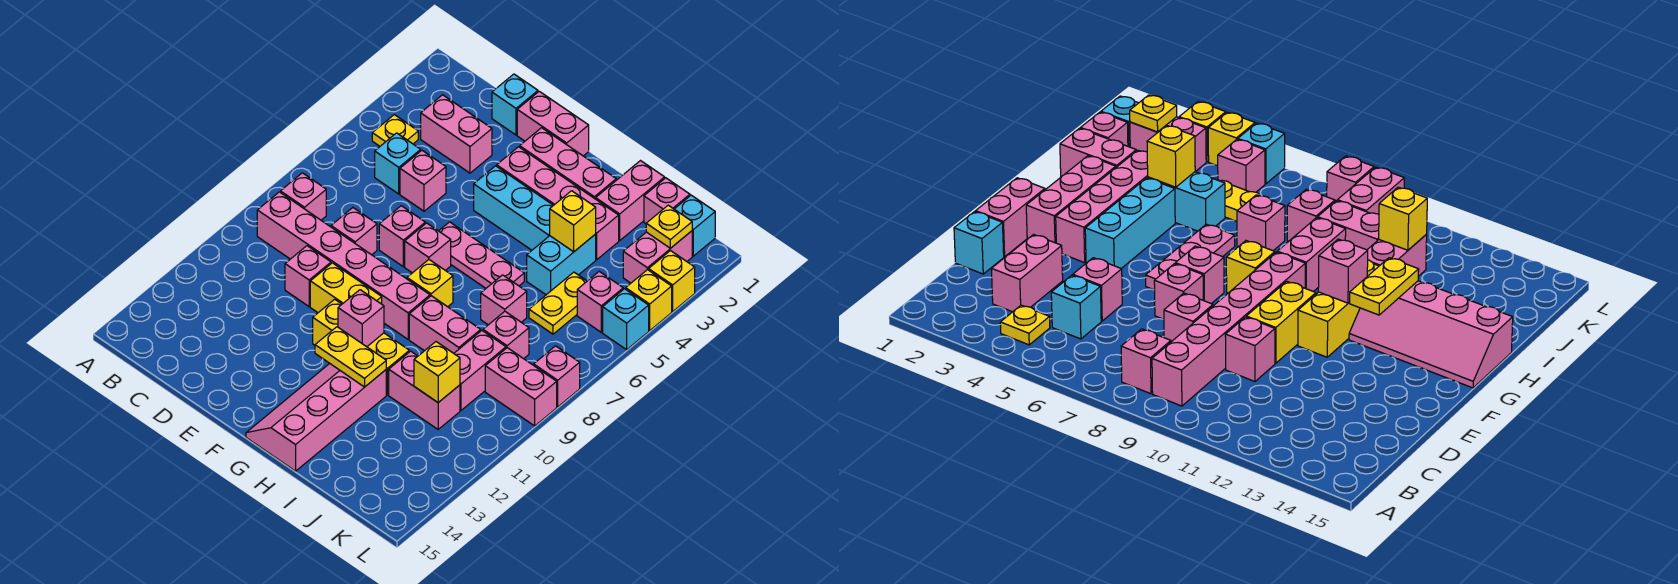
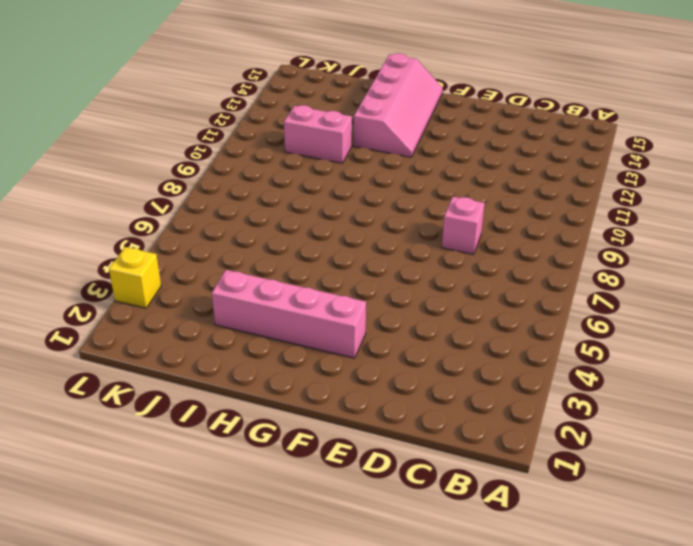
none -> yellow plate B4 level 1
none -> pink brick B8 level 1
none -> pink brick B9:G9 level 1
none -> pink brick C3:D3 level 1

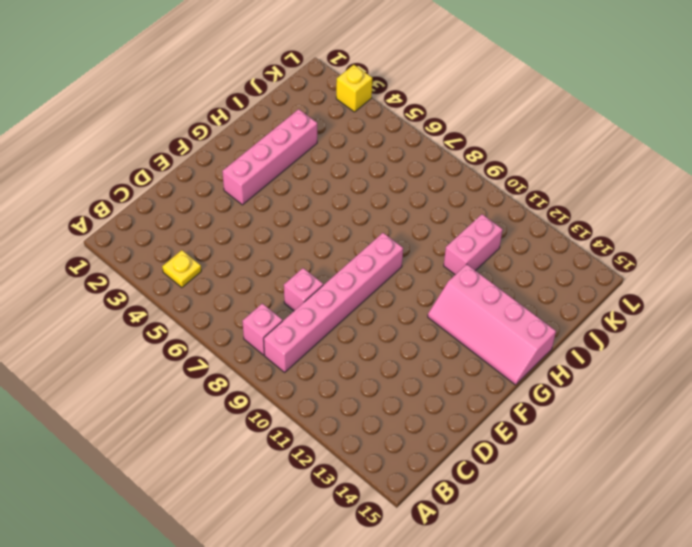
none -> pink brick C3:D3 level 1
none -> cyan brick C5 level 1
none -> cyan brick D1 level 1
none -> pink brick D5 level 1

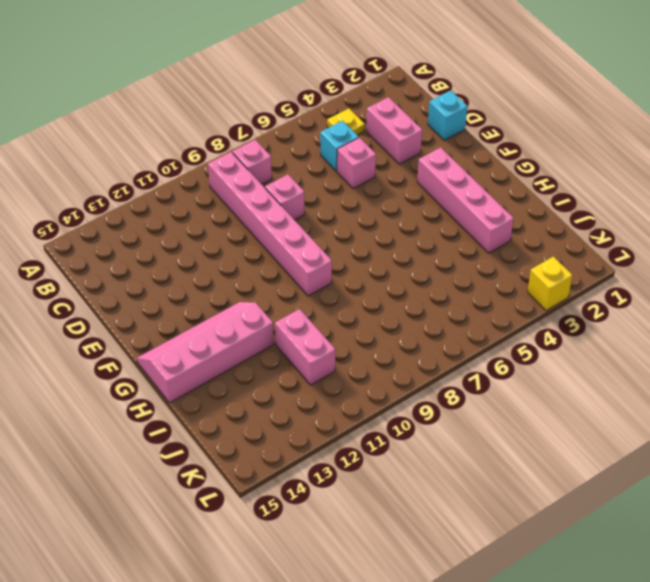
none -> pink brick D10 level 1
none -> pink brick E1:F1 level 1
none -> pink brick E7 level 1
none -> yellow brick E10:F10 level 1

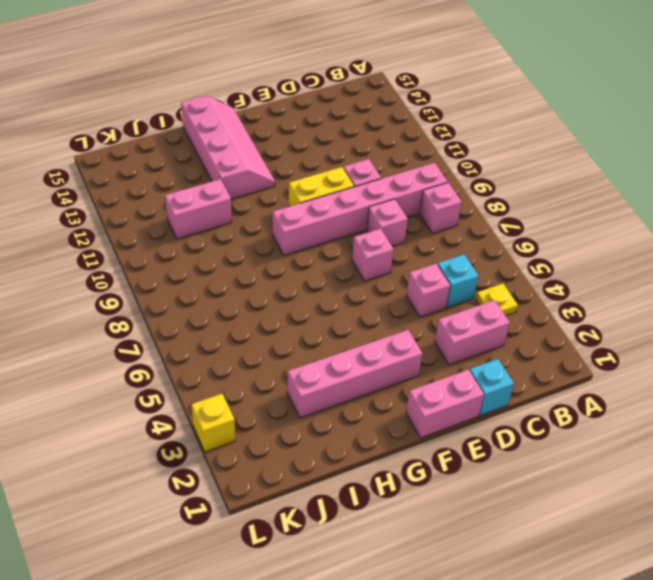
none -> pink brick F2:H2 level 1
none -> cyan brick F4:H4 level 1
none -> pink plate F6:H6 level 1
none -> pink brick F7 level 1

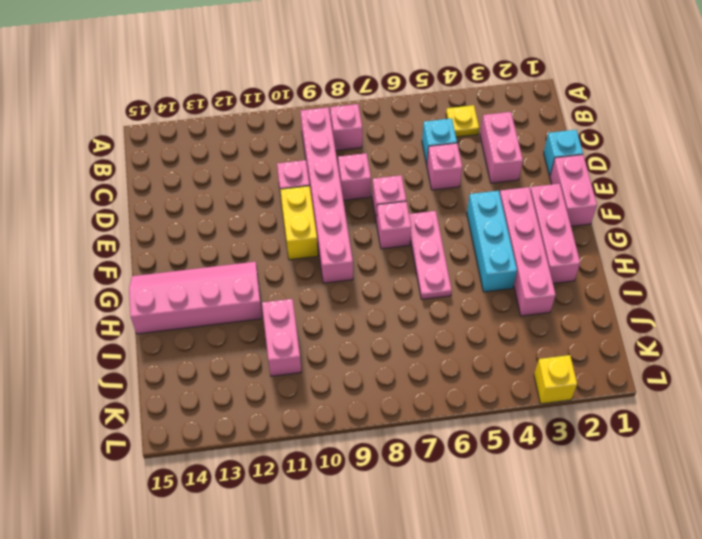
none -> yellow brick F11:H11 level 1
none -> yellow brick G8 level 1
none -> pink brick H9:I9 level 1
none -> pink brick I1:I2 level 1

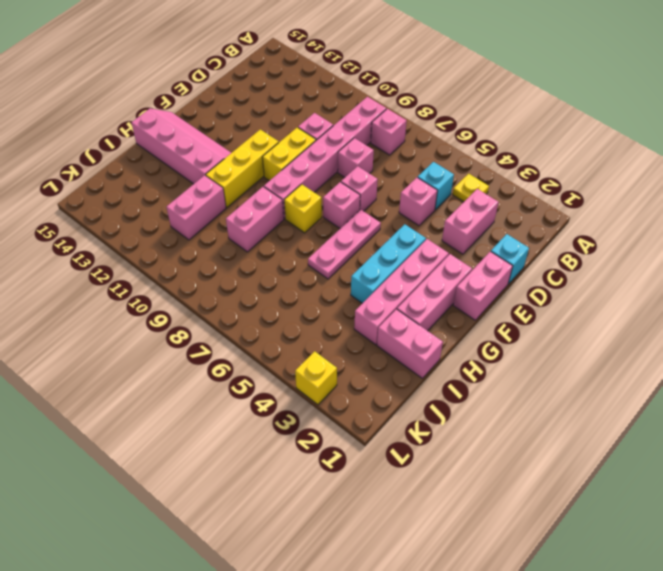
none -> cyan brick I4:I5 level 1
none -> pink brick I7 level 1
none -> pink brick J1 level 1
none -> yellow plate J5:J6 level 1

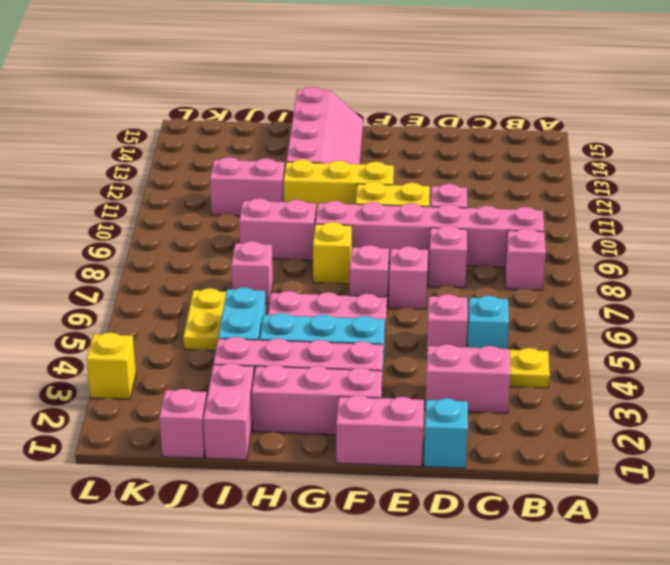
none -> pink brick J8 level 1
none -> pink brick J9:J10 level 1
none -> cyan brick K1 level 1
none -> pink brick K2:K3 level 1

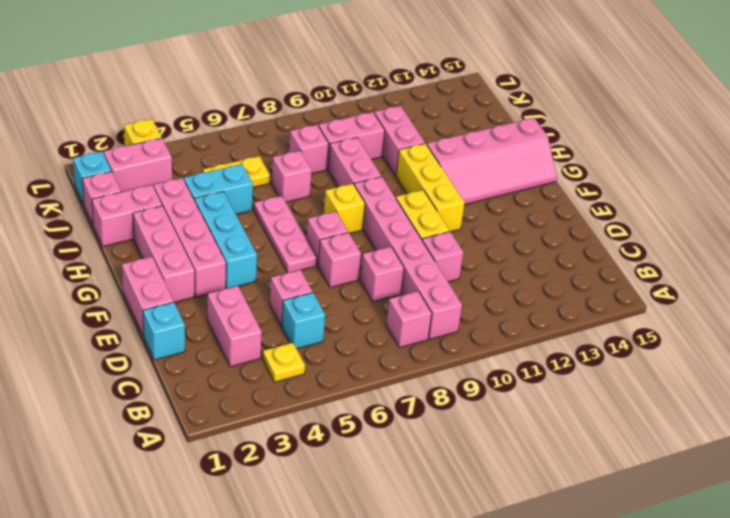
none -> pink brick K5 level 1
none -> pink brick K9:L9 level 1
none -> yellow brick L4 level 1
none -> cyan brick L5 level 1

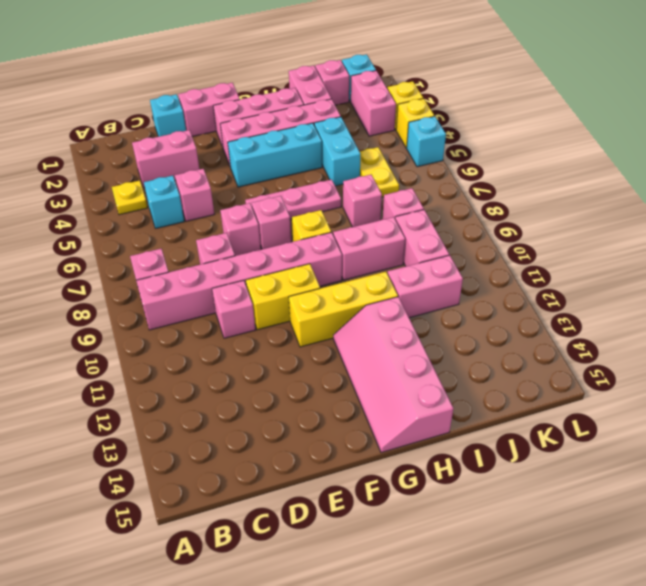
none -> pink brick K5 level 1
none -> pink brick K9:L9 level 1
none -> pink brick L8 level 1
none -> pink brick G11 level 2

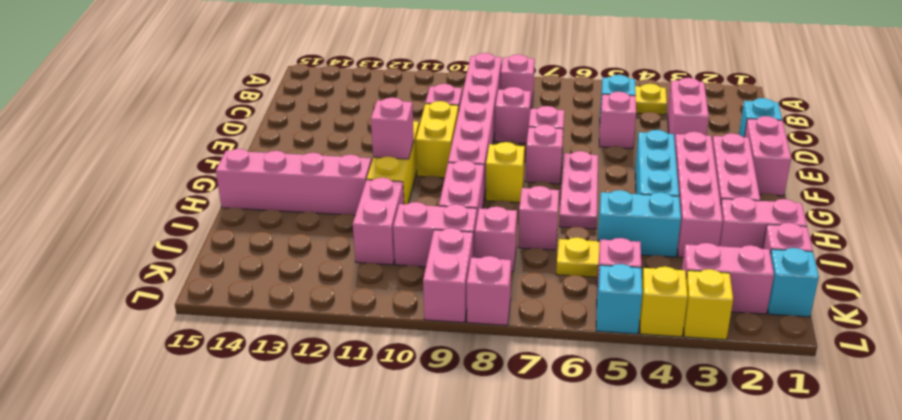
none -> yellow plate G12:H12 level 2
none -> yellow brick I4 level 2
none -> yellow brick J11 level 2
none -> yellow plate K2 level 2

